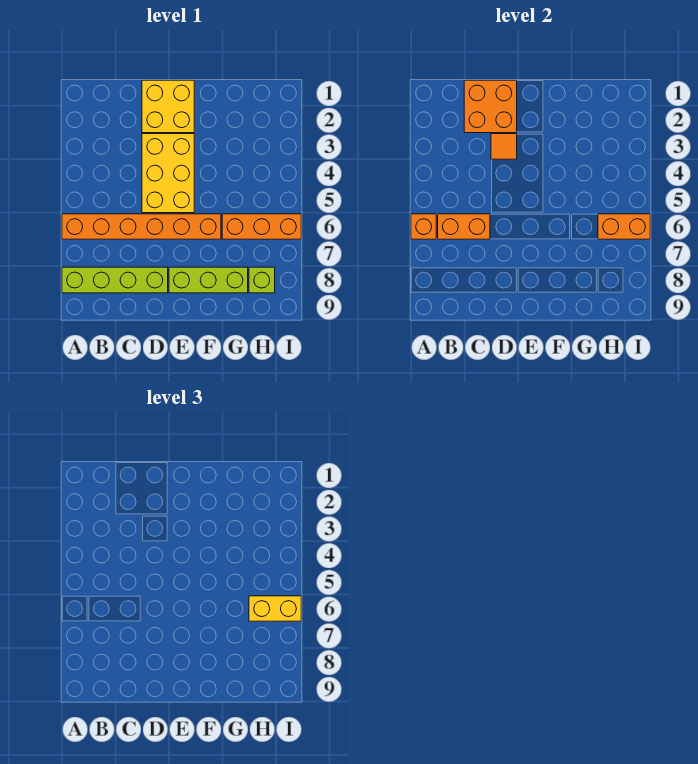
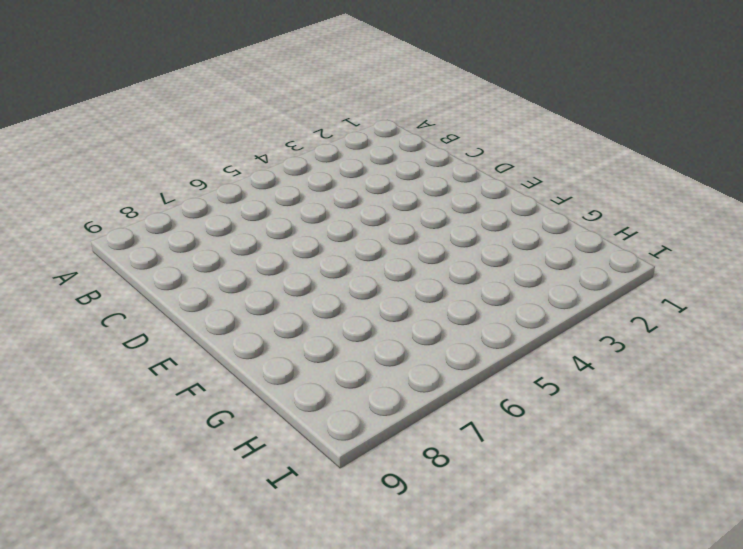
none -> orange brick A6:F6 level 1
none -> lime brick A8:D8 level 1
none -> yellow brick D1:E2 level 1

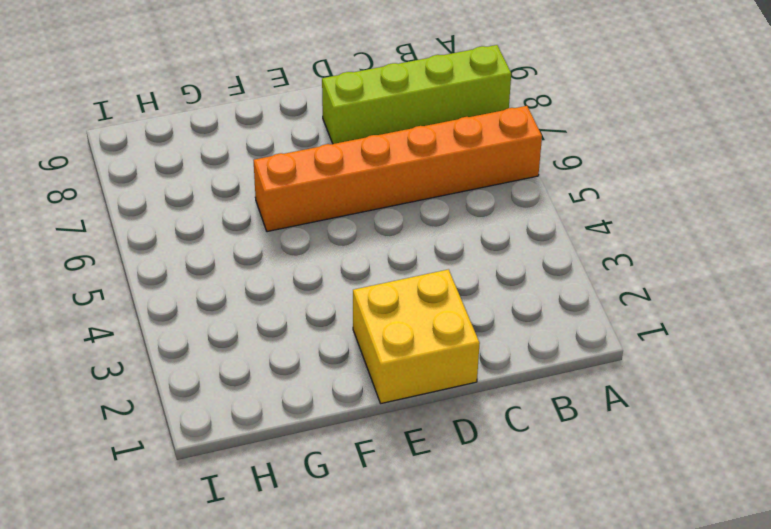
none -> yellow brick D3:E5 level 1
none -> lime brick E8:G8 level 1
none -> orange brick G6:I6 level 1

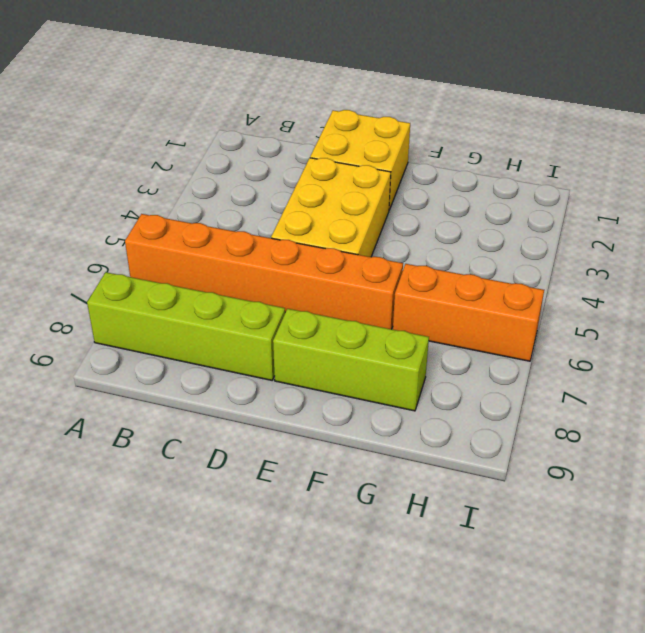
none -> lime brick H8 level 1
none -> orange brick A6 level 2
none -> orange brick B6:C6 level 2

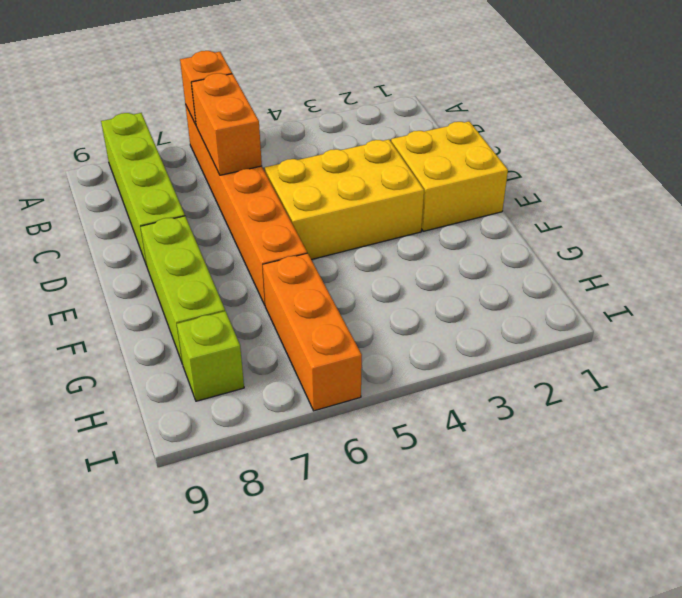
none -> orange brick C1:D2 level 2
none -> orange tile D3 level 2
none -> orange brick H6:I6 level 2

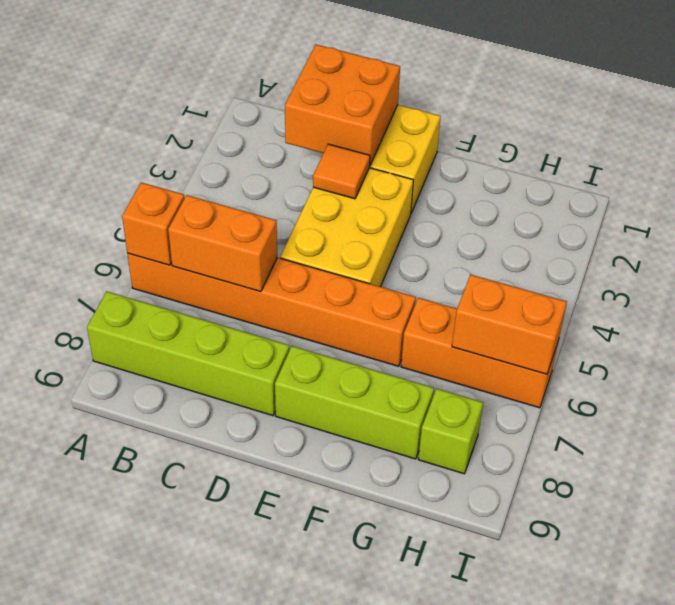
none -> yellow brick H6:I6 level 3

